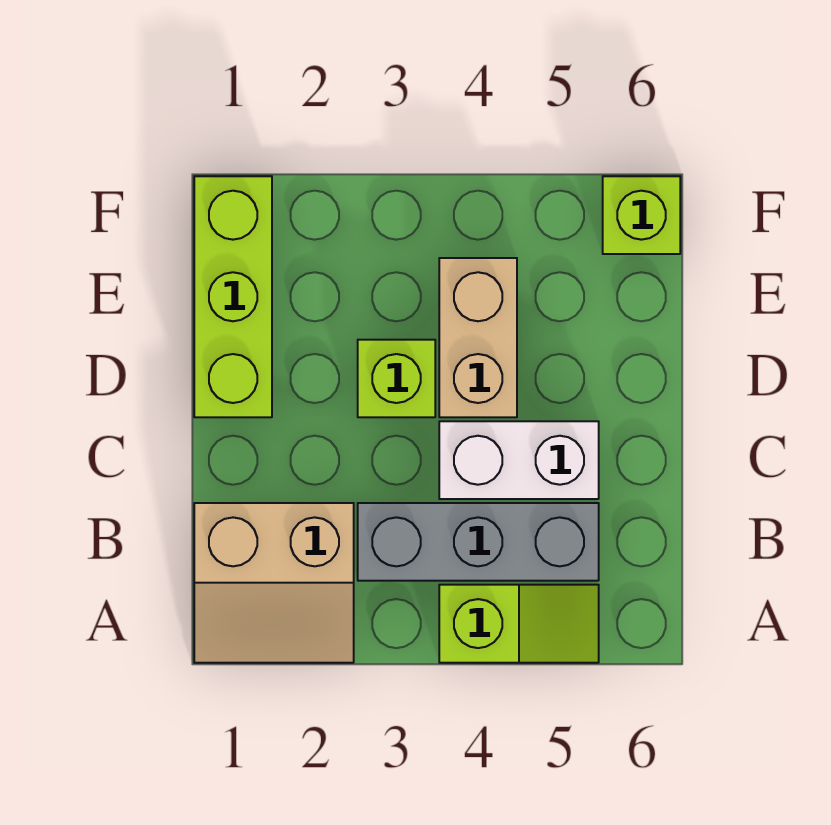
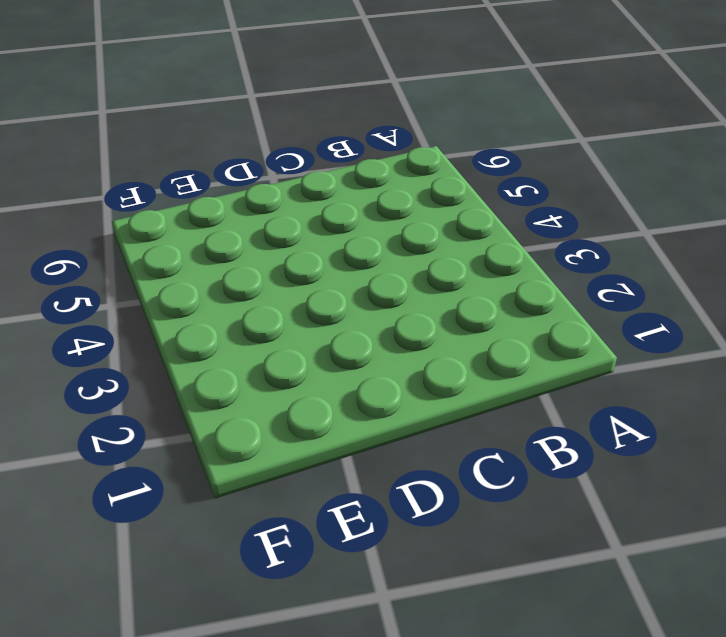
none -> tan slope A1:B2 level 1 top B
none -> lime slope A4:A5 level 1 top 4

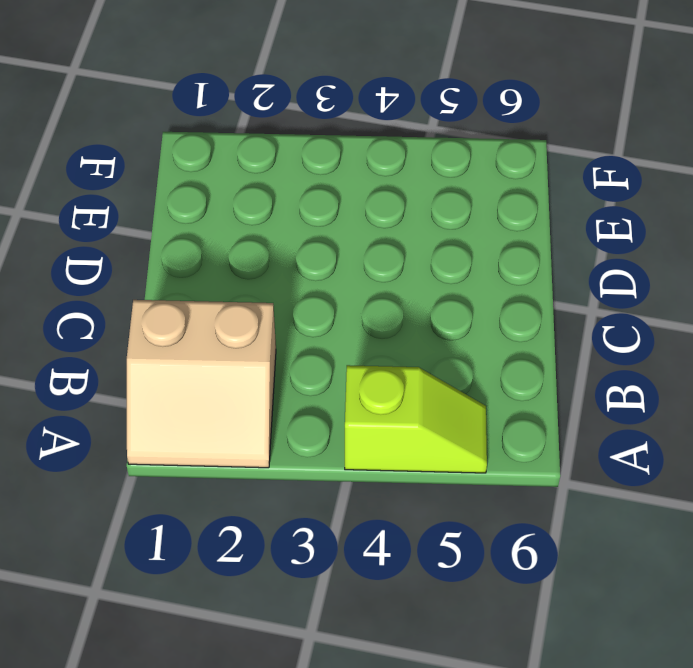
none -> grey brick B3:B5 level 1
none -> white brick C4:C5 level 1

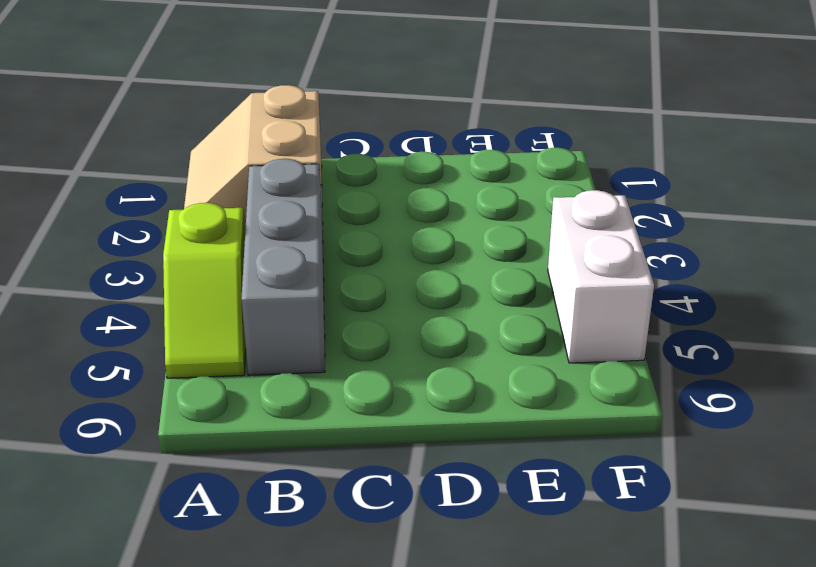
white brick F4:F5 level 1 -> white brick C4:C5 level 1
none -> lime brick D1:F1 level 1
none -> lime brick D3 level 1

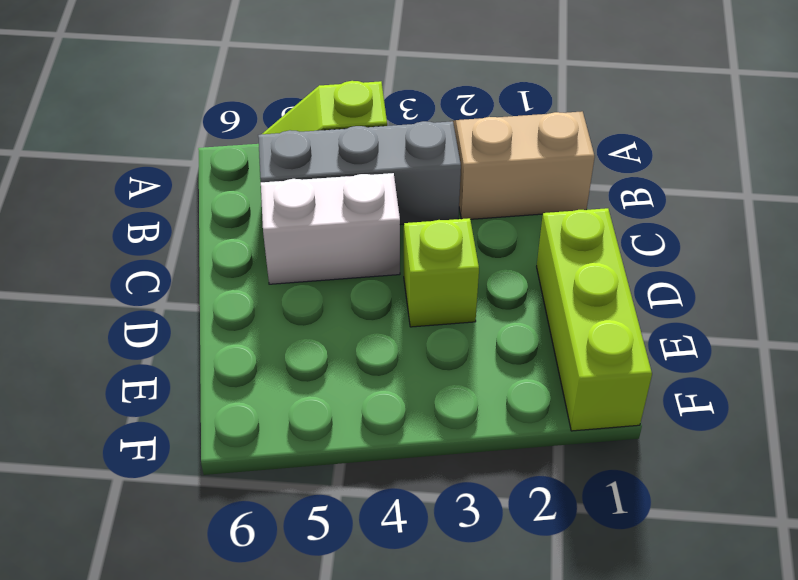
none -> tan brick D4:E4 level 1
none -> lime brick F6 level 1

